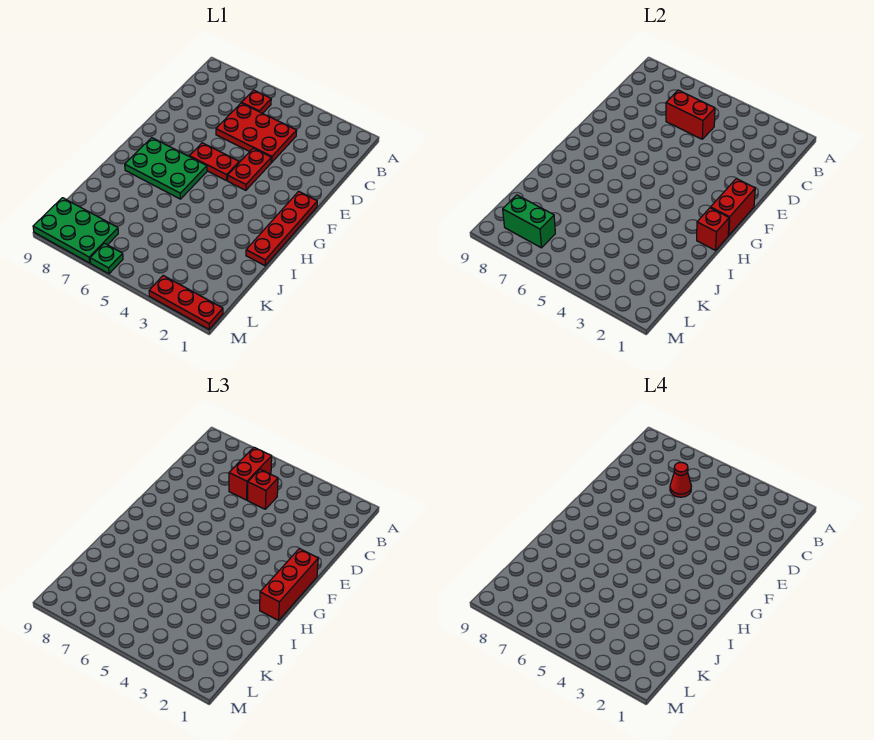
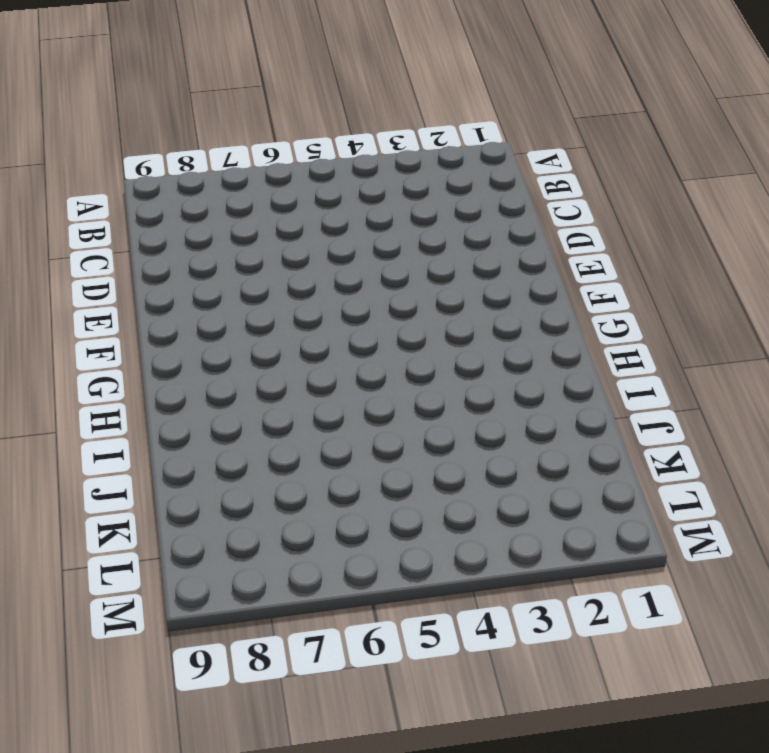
none -> red plate B6 level 1
none -> red plate C4:D6 level 1
none -> red plate E4:F4 level 1

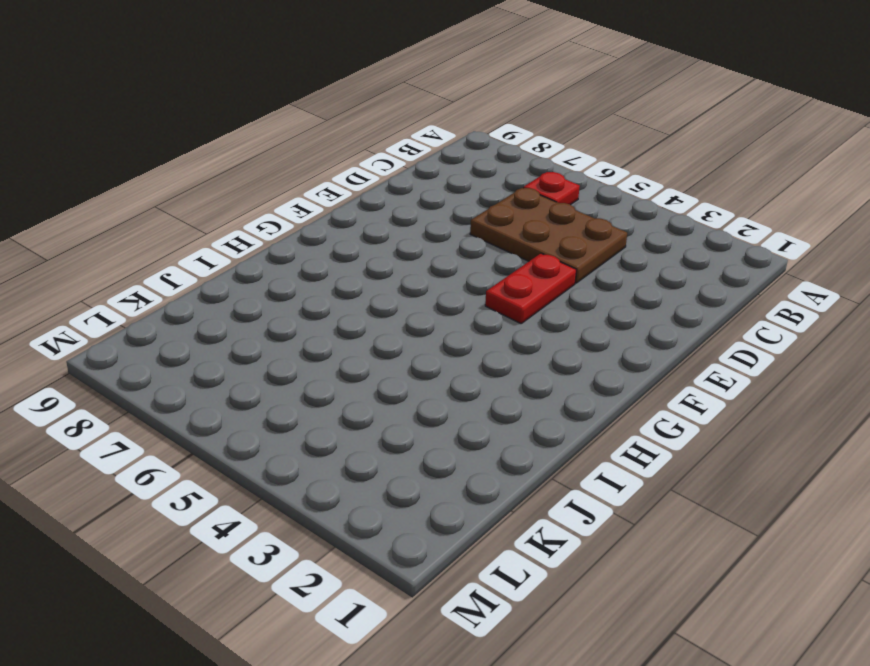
brown plate C4:D6 level 1 -> red plate C4:D6 level 1
none -> red plate F1:I1 level 1
none -> red plate F5:F6 level 1
none -> green plate G6:H8 level 1

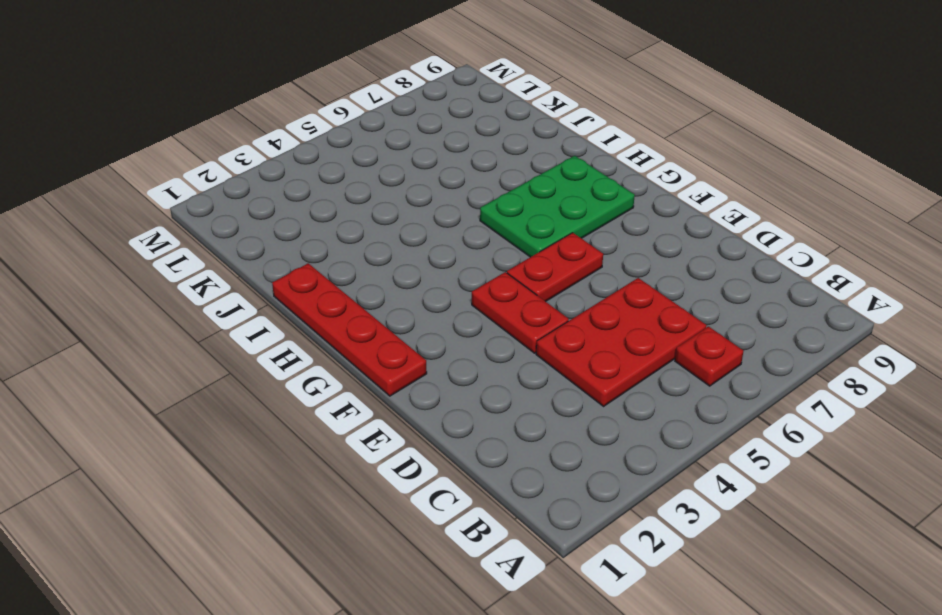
none -> green plate L7:M9 level 1
none -> red plate M1:M3 level 1
none -> green plate M6 level 1

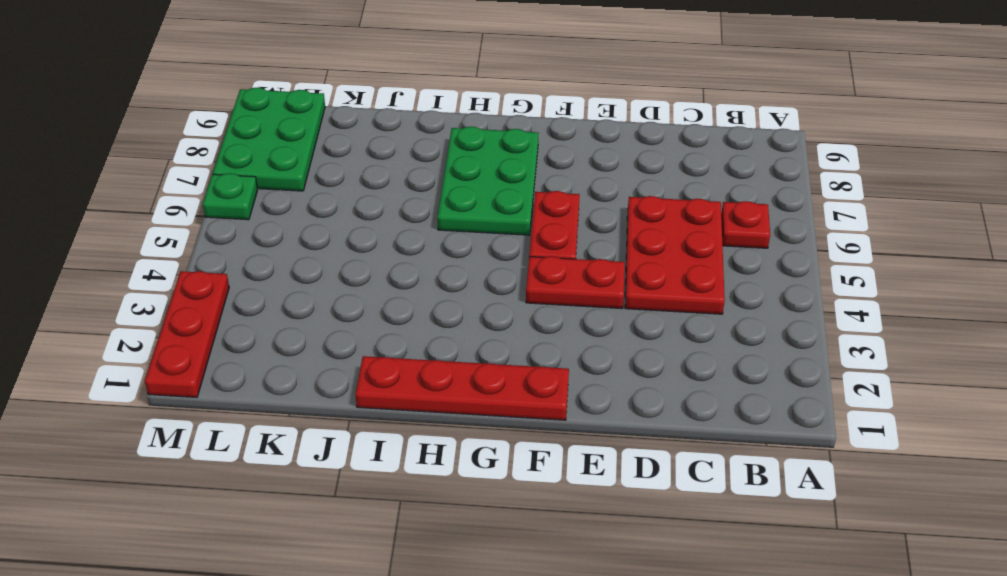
none -> red brick C5:C6 level 2
none -> red brick F1:G1 level 2
none -> red brick H1 level 2

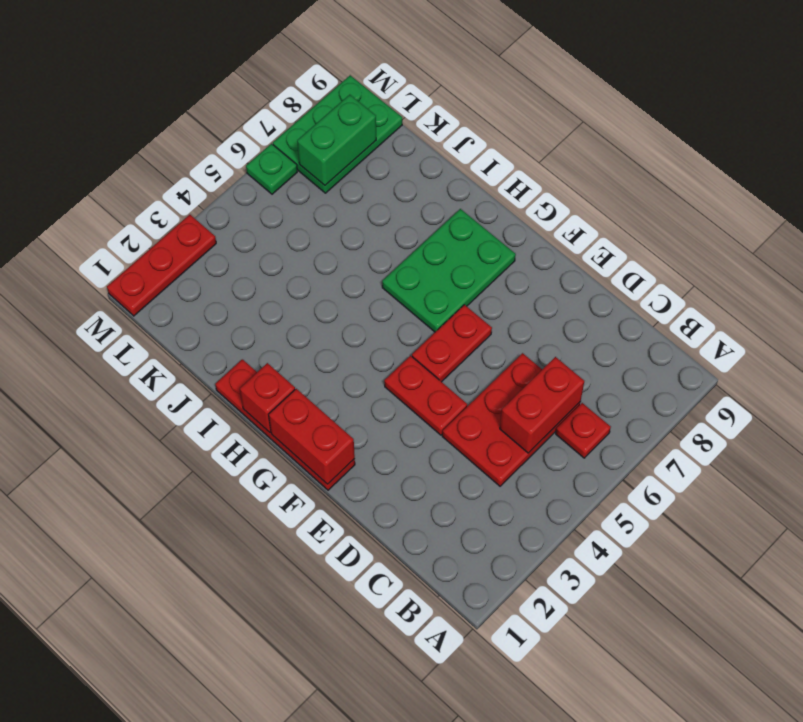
none -> red brick B6:C6 level 3
none -> red brick C5 level 3
none -> red brick F1:H1 level 3

